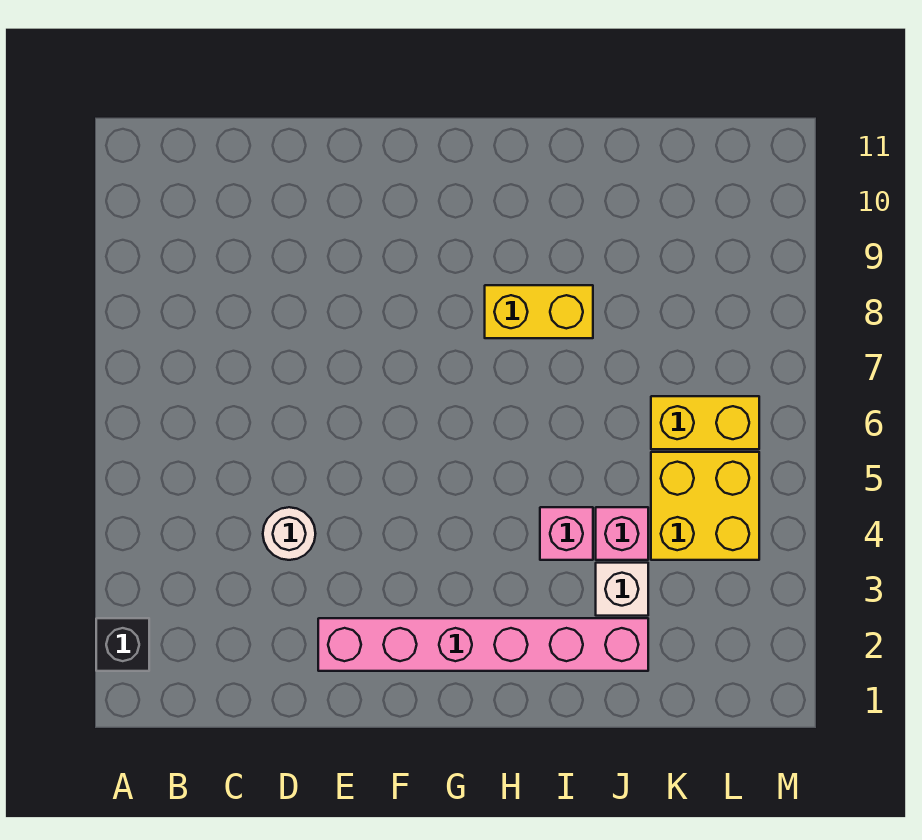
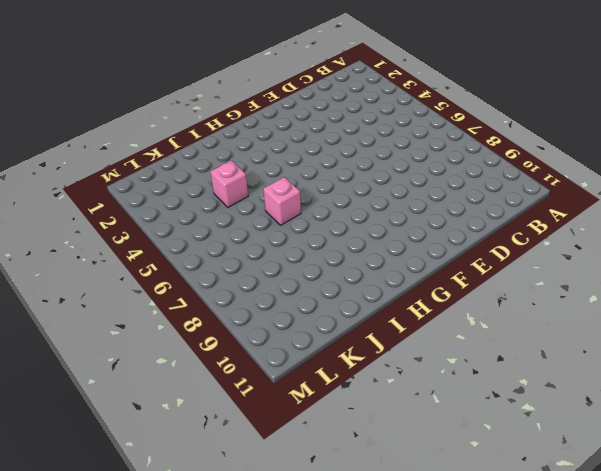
pink brick I6 level 1 -> pink brick I4 level 1
none -> black brick A2 level 1
none -> white round brick D4 level 1

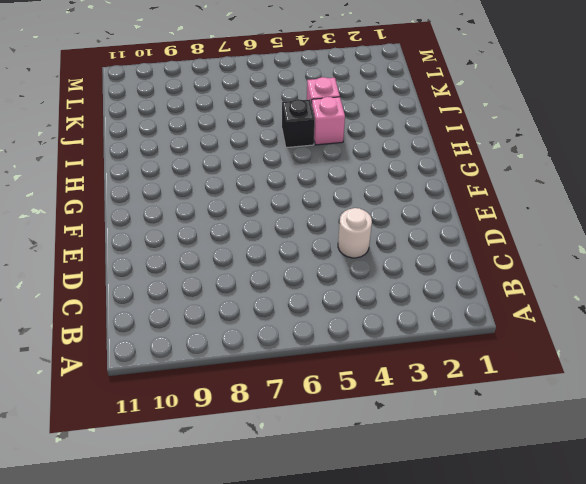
black brick I5 level 1 -> black brick A2 level 1
none -> pink brick E2:J2 level 1
none -> yellow brick H8:I8 level 1

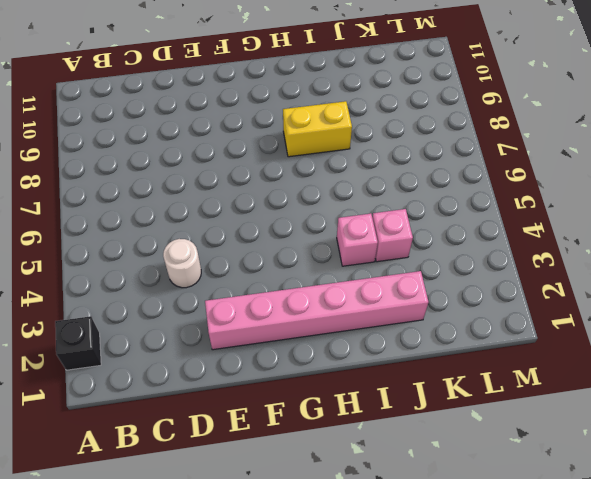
none -> white brick J3 level 1
none -> yellow brick K4:L5 level 1

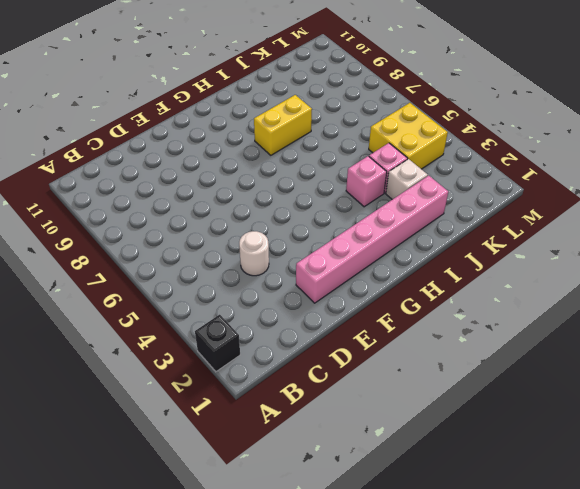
none -> yellow brick K6:L6 level 1

